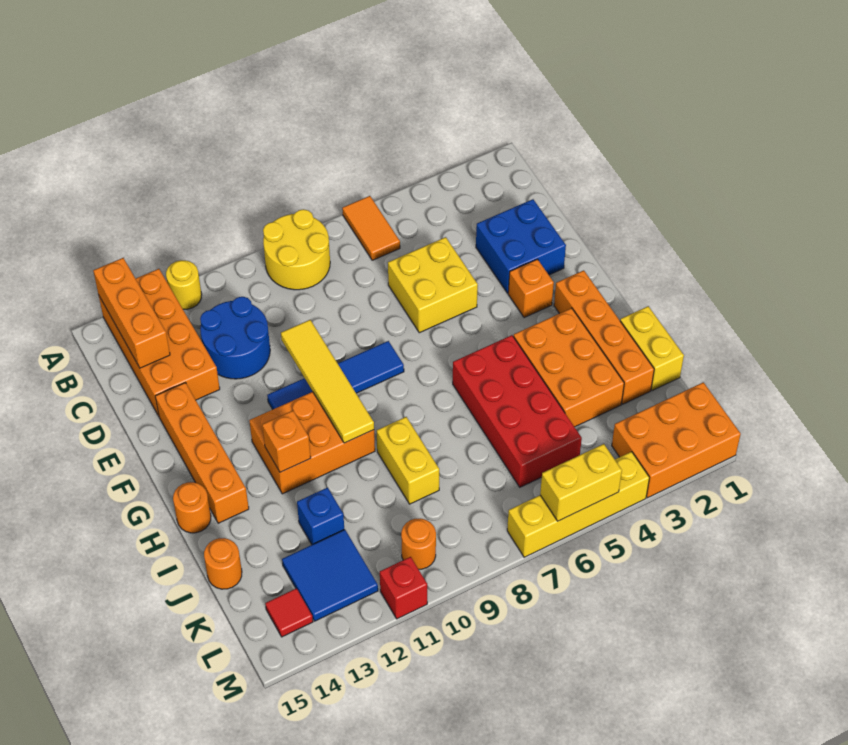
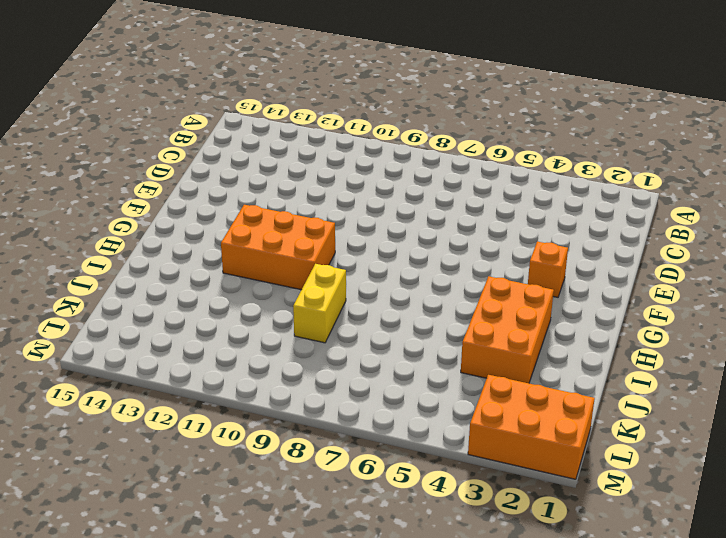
none -> orange tile A6:B6 level 1
none -> yellow round brick A8:B9 level 1
none -> yellow round brick A12 level 1

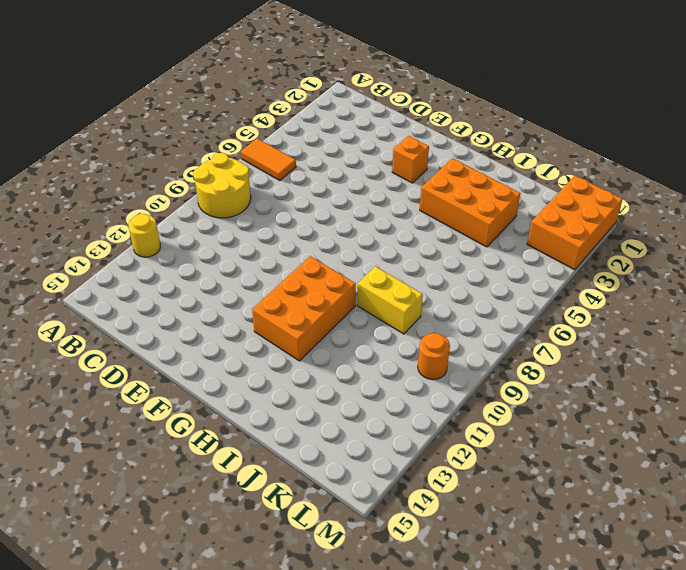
none -> orange brick A13:D14 level 1
none -> blue round brick C11:D12 level 1
none -> blue brick D2:E3 level 1

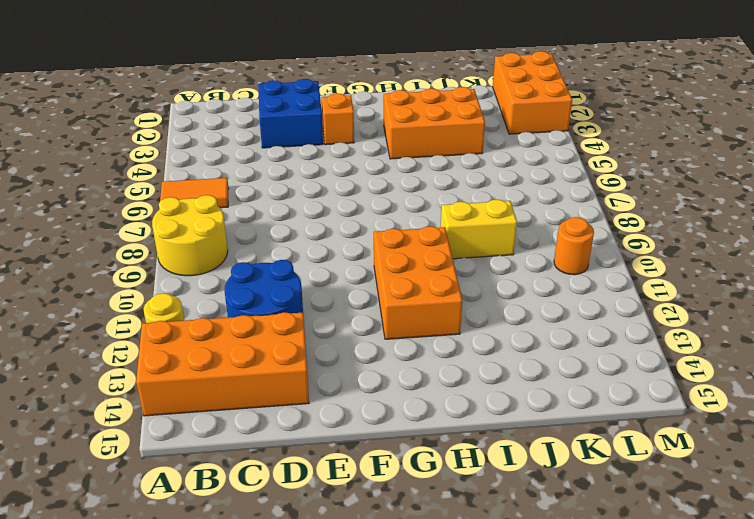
none -> yellow brick D5:E6 level 1
none -> orange brick E14:H14 level 1
none -> blue tile F8:F11 level 1

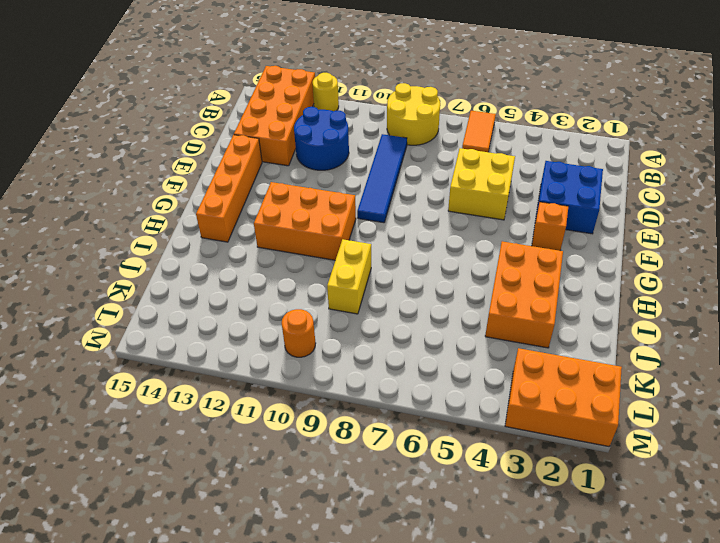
blue tile C9:F9 level 1 -> blue tile F8:F11 level 1
none -> orange brick G2:J2 level 1
none -> red brick H5:K6 level 1
none -> orange round brick H15 level 1

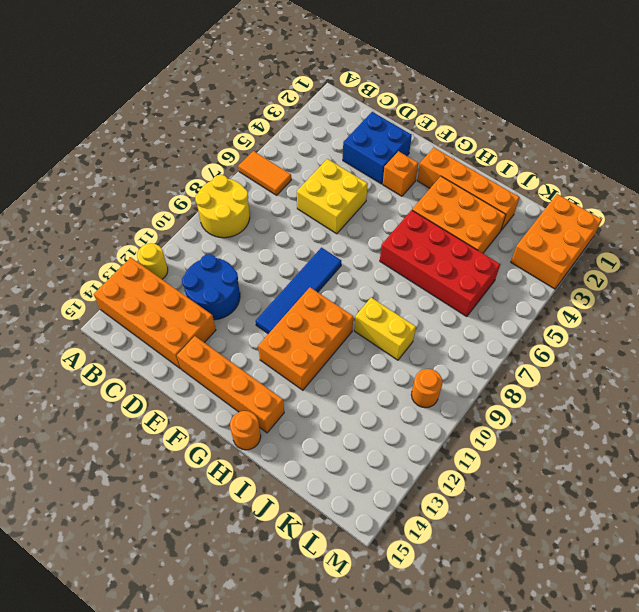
none -> yellow brick I1:J1 level 1
none -> blue brick J12 level 1
none -> orange round brick J15 level 1

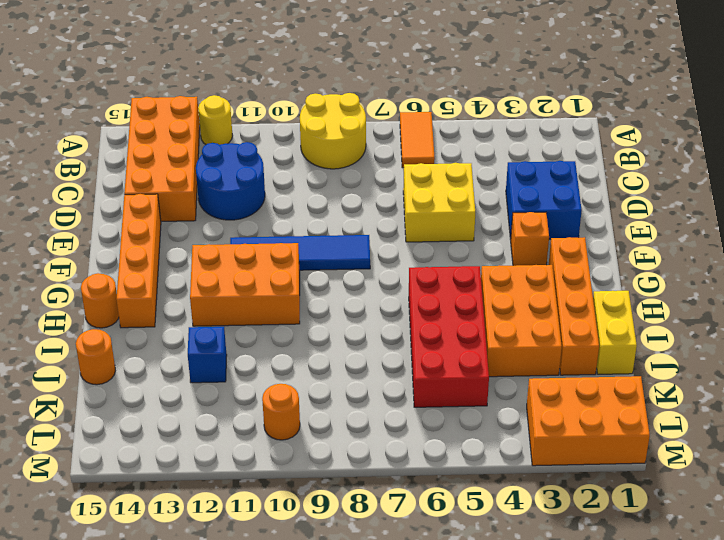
none -> yellow brick I9:J9 level 1
none -> blue tile K12:L13 level 1
none -> red tile L14 level 1

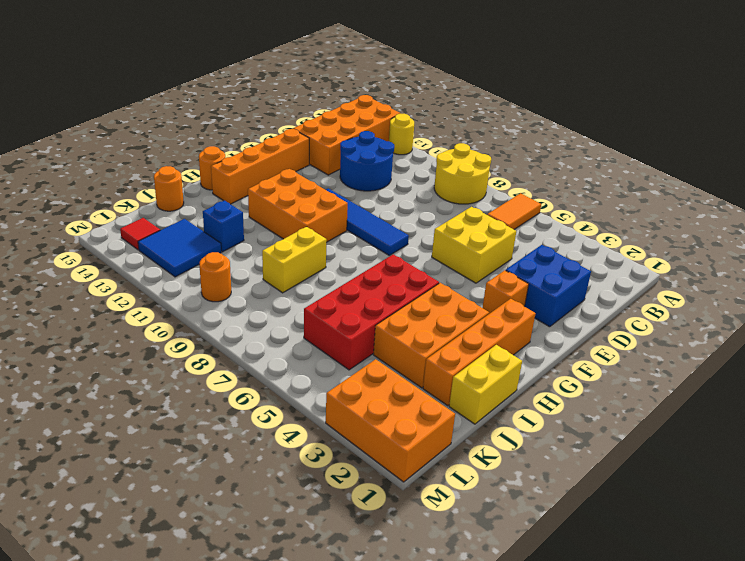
none -> yellow brick M4:M7 level 1
none -> red brick M11 level 1
none -> orange brick A14:C14 level 2

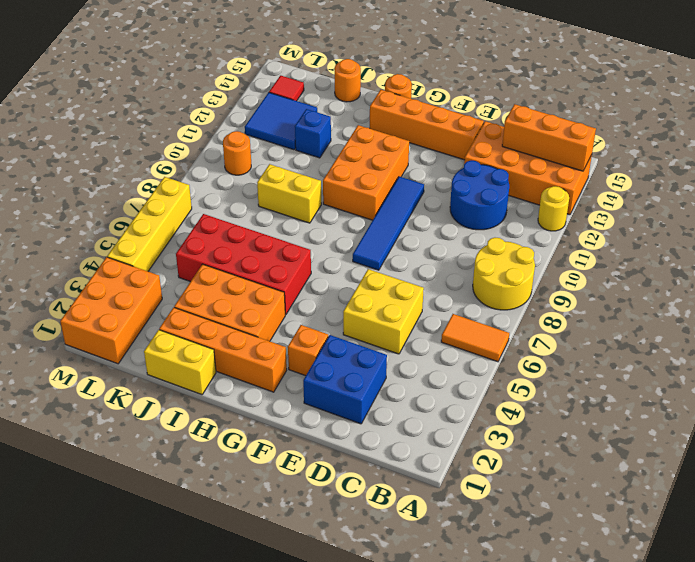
none -> red brick M11 level 1
none -> yellow tile E10:H10 level 2
none -> orange brick H12 level 2

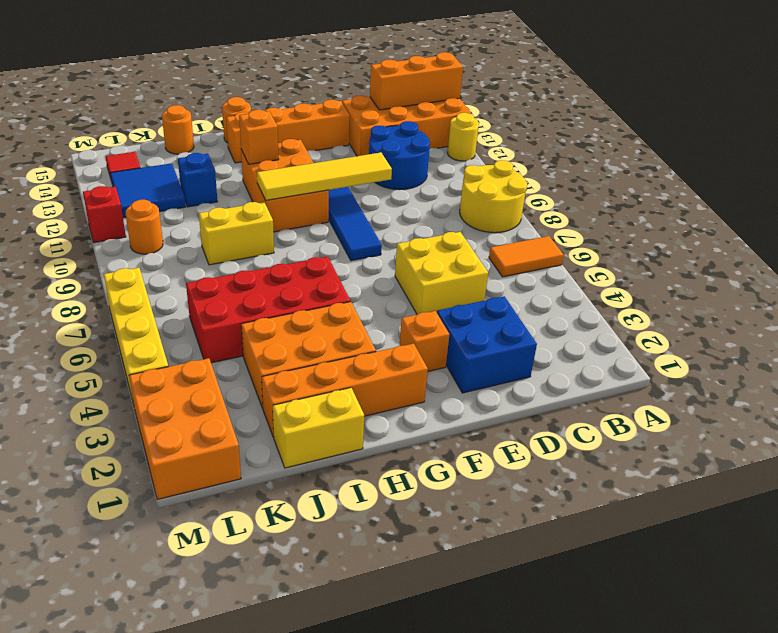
none -> yellow brick M5:M6 level 2

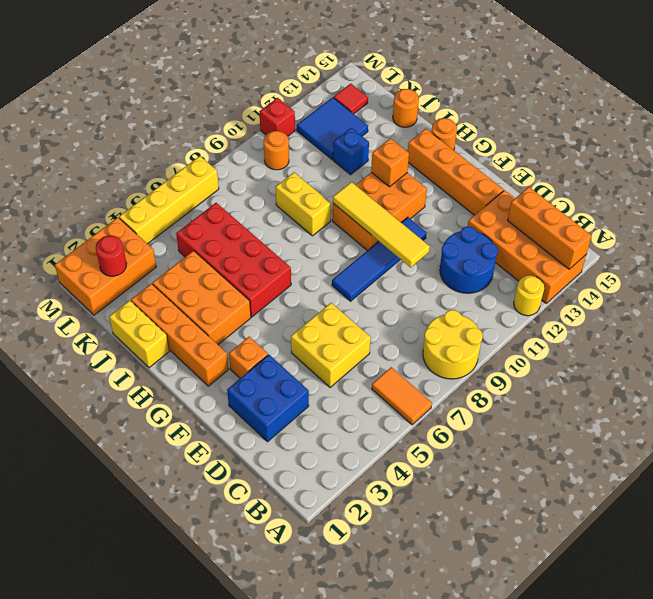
red round brick L2 level 2 -> none
none -> yellow brick M5:M6 level 2

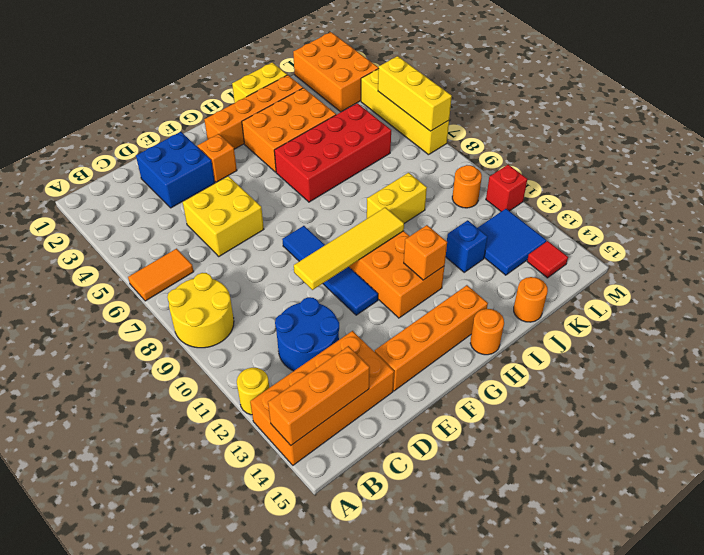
yellow brick M5:M7 level 2 -> yellow brick M5:M6 level 2

